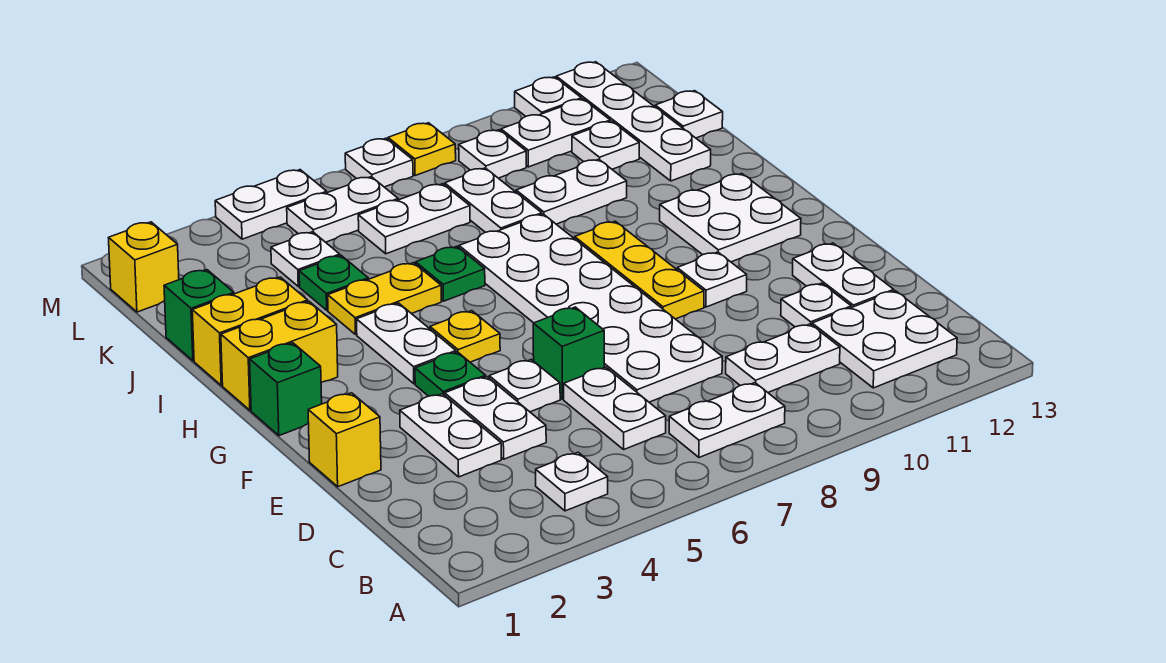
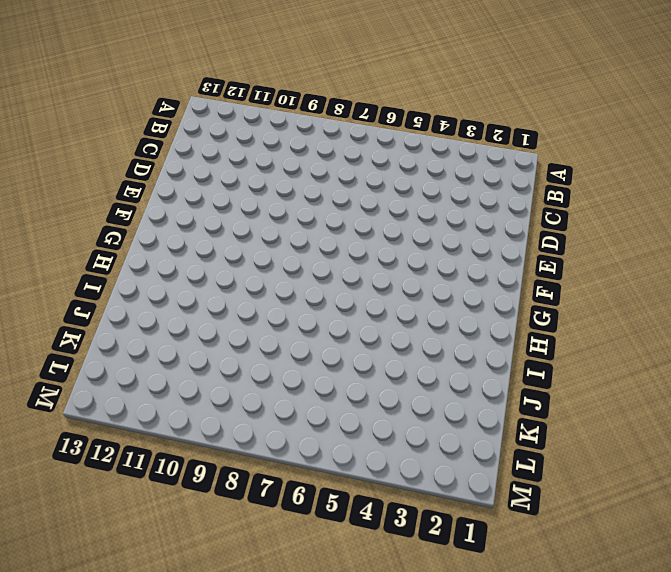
none -> white plate B4 level 1
none -> white plate B7:B8 level 1
none -> white plate B11:C12 level 1
none -> white plate C6:D6 level 1

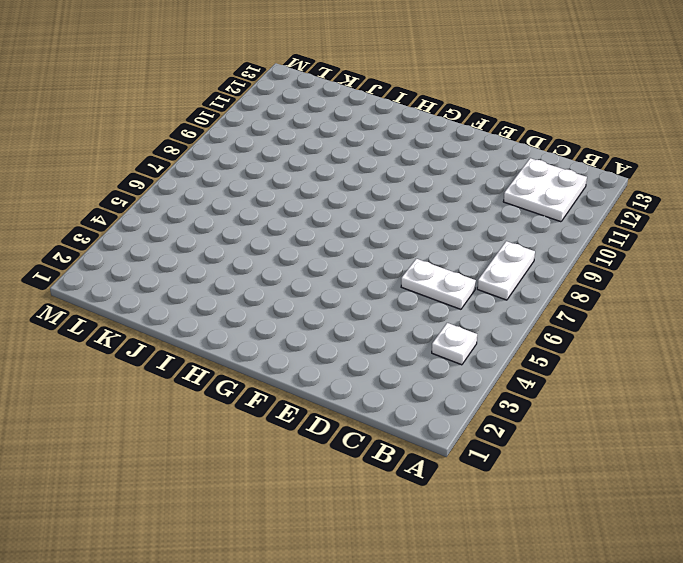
none -> white plate C9:C10 level 1
none -> white plate D3:E3 level 1
none -> white plate D4:E4 level 1
none -> white plate D7:I8 level 1

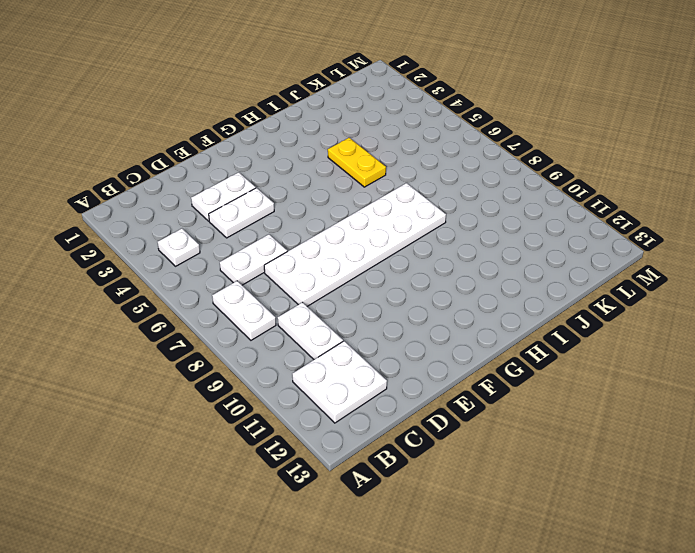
none -> white plate D11 level 1
none -> white plate D12:E12 level 1
none -> yellow brick E1 level 1
none -> white plate E5 level 1

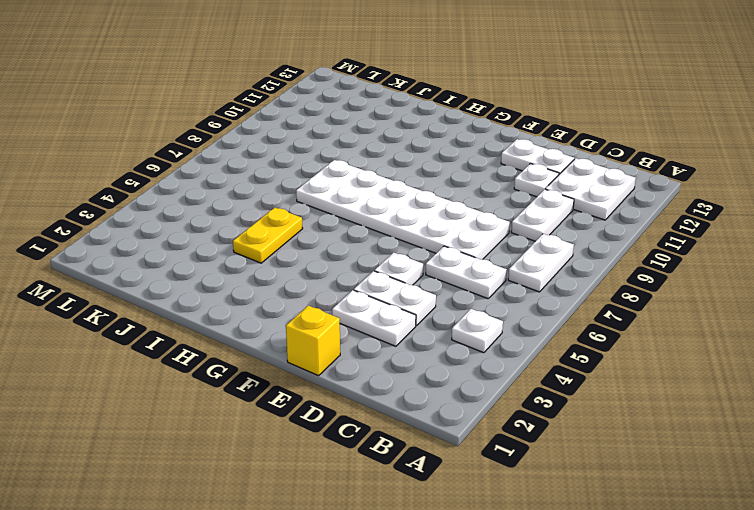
none -> green brick E6 level 1
none -> green plate F4 level 1
none -> yellow plate F9:H9 level 1
none -> white plate F10 level 1

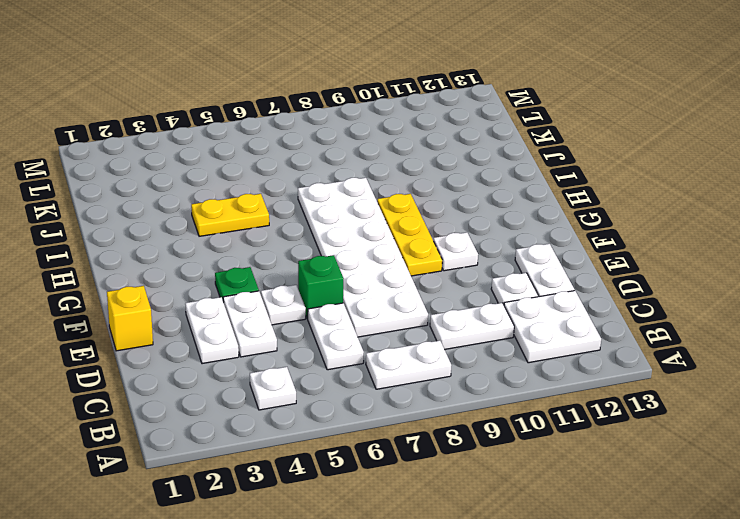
none -> green brick G1 level 1
none -> white plate G4:H4 level 1
none -> yellow plate G5 level 1
none -> white plate G11:H12 level 1

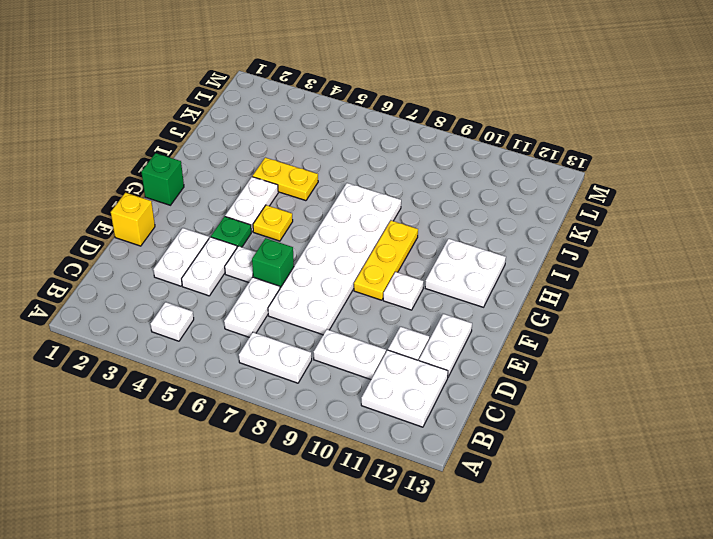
none -> yellow brick H1:H2 level 1
none -> yellow brick I1:I2 level 1
none -> green plate I6 level 1
none -> green brick J1 level 1

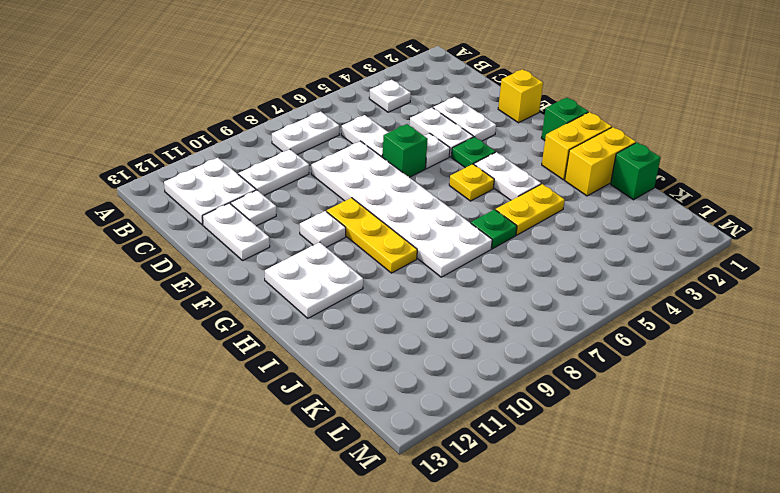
none -> green plate J4 level 1
none -> white plate J8:K8 level 1
none -> white plate J9:J10 level 1
none -> white plate J12:M12 level 1

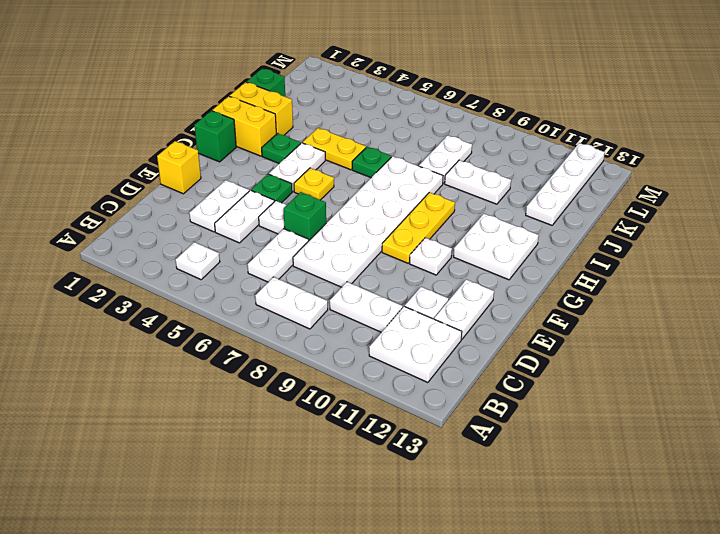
green plate H3 level 1 -> green plate J4 level 1
none -> white plate K4 level 1
none -> white plate K6:K7 level 1
none -> white plate K11 level 1
none -> white plate K13 level 1

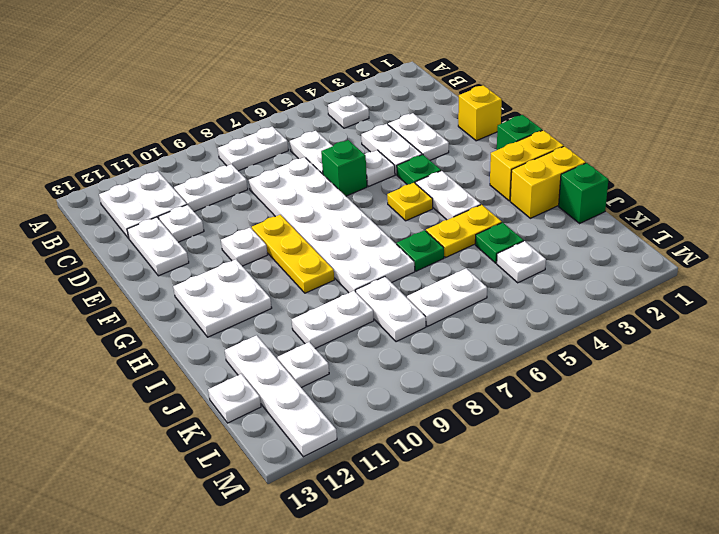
none -> yellow brick L1 level 1
none -> white plate L5:L6 level 1
none -> white plate L9 level 1
none -> white plate L10:L11 level 1

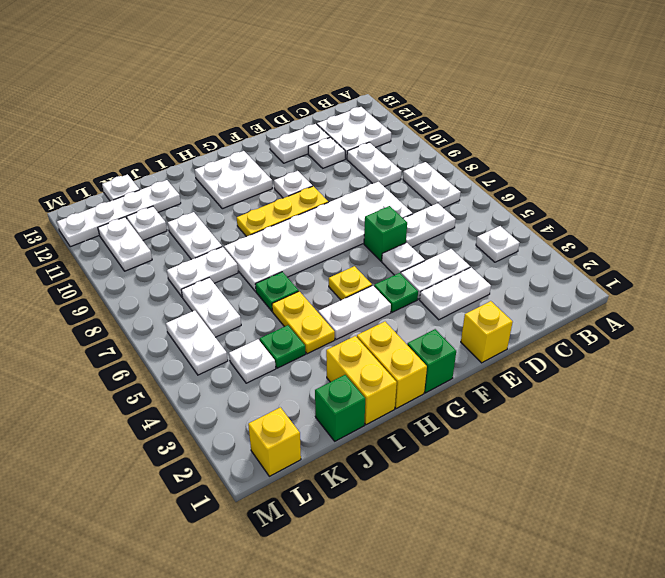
none -> white plate L9 level 1
none -> white plate M4:M5 level 1
none -> white plate M7 level 1
none -> yellow plate M8 level 1

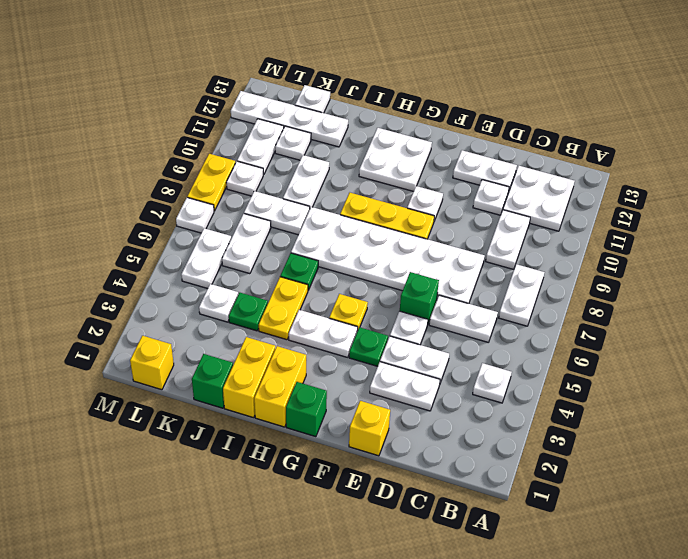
yellow plate M8:M9 level 1 -> yellow plate M8 level 1
none -> white plate M4:M5 level 1
none -> white plate M11 level 1

